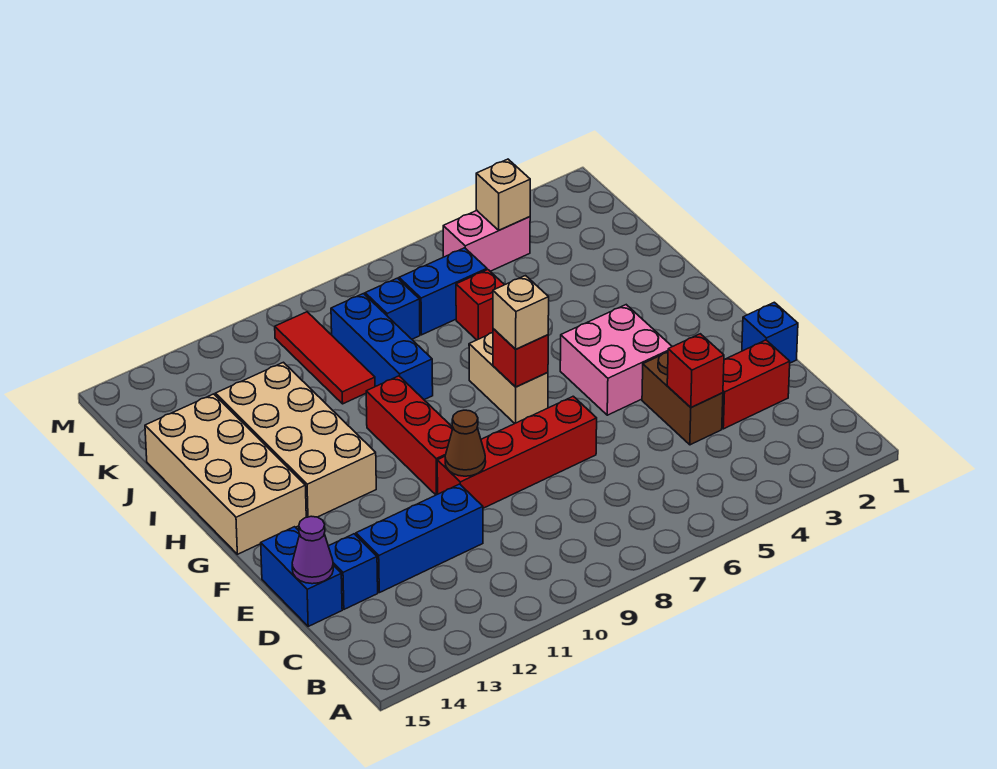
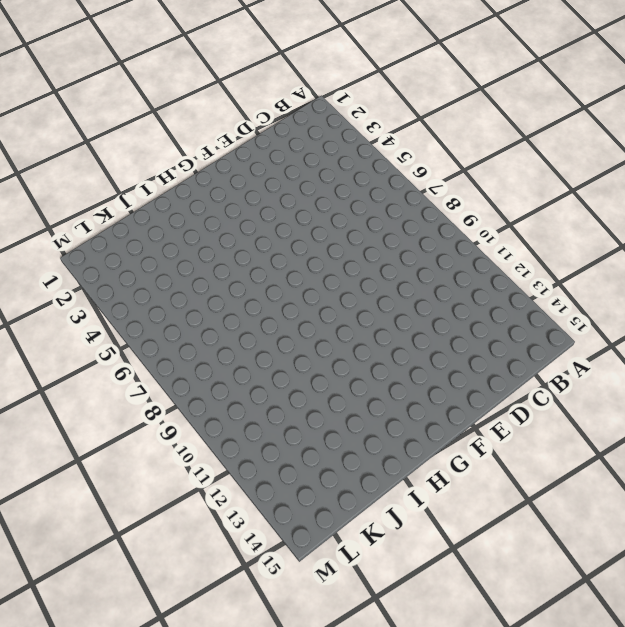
none -> red brick D2:D3 level 1
none -> brown brick D4:E4 level 1
none -> blue brick D11:D13 level 1

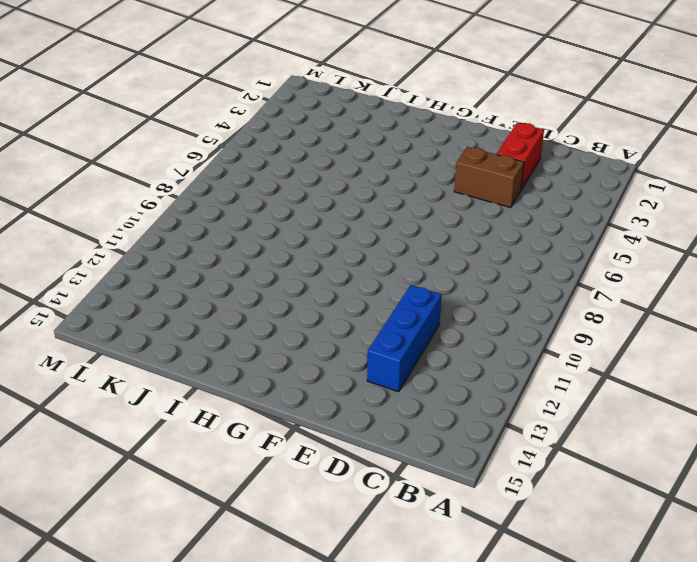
none -> blue brick D14 level 1
none -> blue brick D15:E15 level 1
none -> blue brick E1 level 1

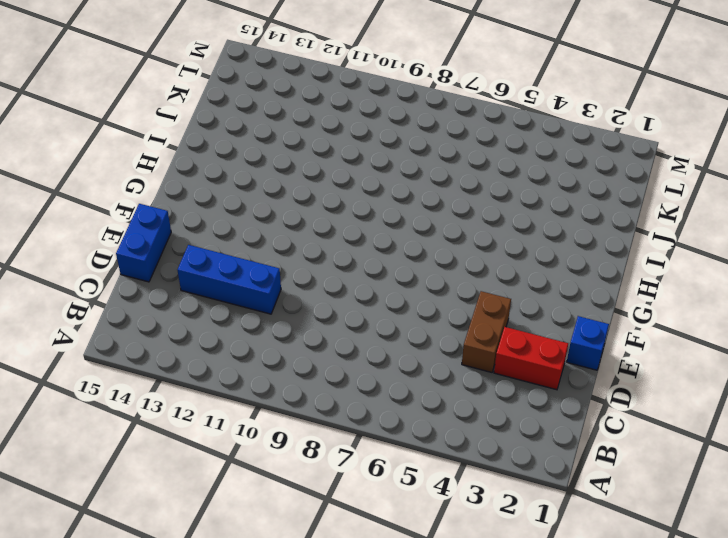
none -> blue brick D14 level 1
none -> red brick E7:E10 level 1
none -> pink brick F4:G5 level 1

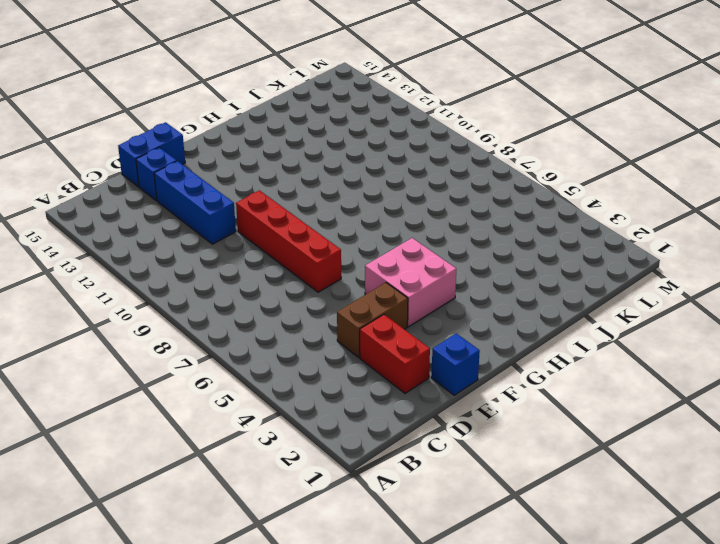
none -> red brick F10:H10 level 1
none -> tan brick G7:H7 level 1
none -> tan brick G12:J13 level 1

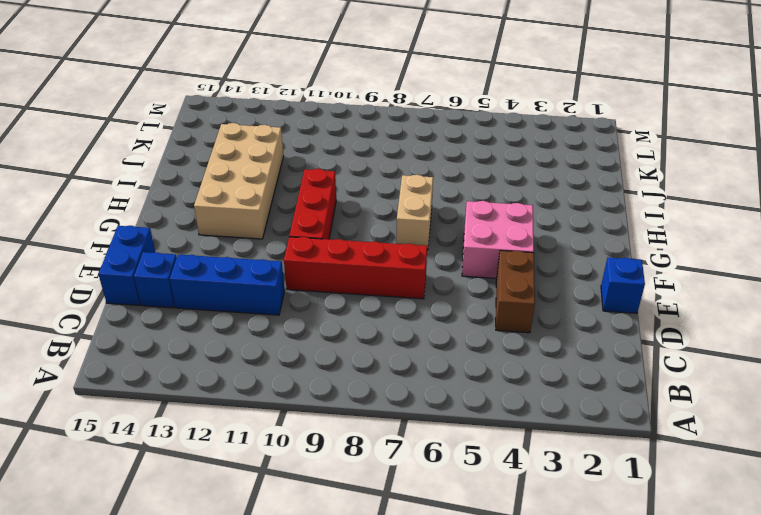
none -> red brick D2:D3 level 1
none -> tan brick G14:J15 level 1
none -> blue brick I9:K9 level 1

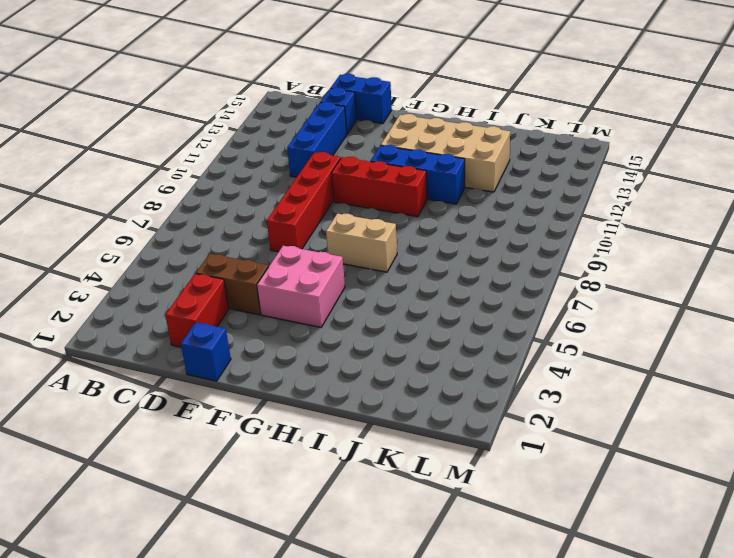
blue brick G11:I11 level 1 -> blue brick I9:K9 level 1
none -> tan brick G14:J15 level 1
none -> red brick J6 level 1
none -> red tile J10:L10 level 1

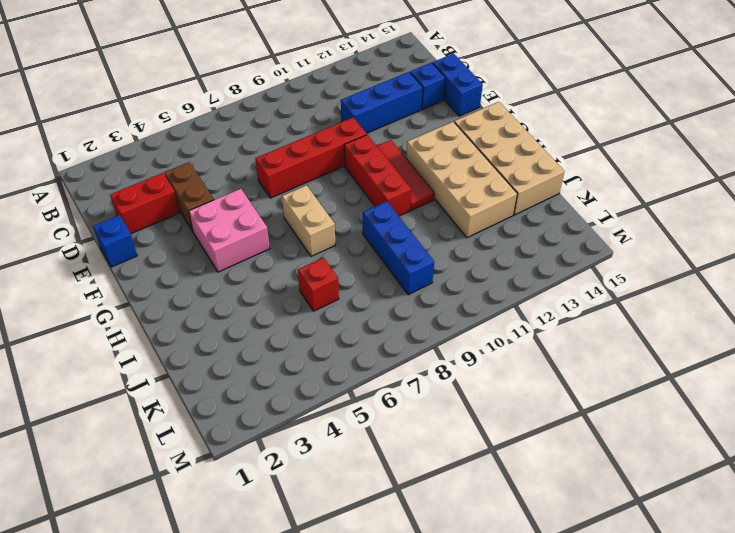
red tile F11:H11 level 1 -> red tile J10:L10 level 1
none -> blue brick K6:K7 level 1
none -> blue brick K8 level 1
none -> pink brick L4:L5 level 1

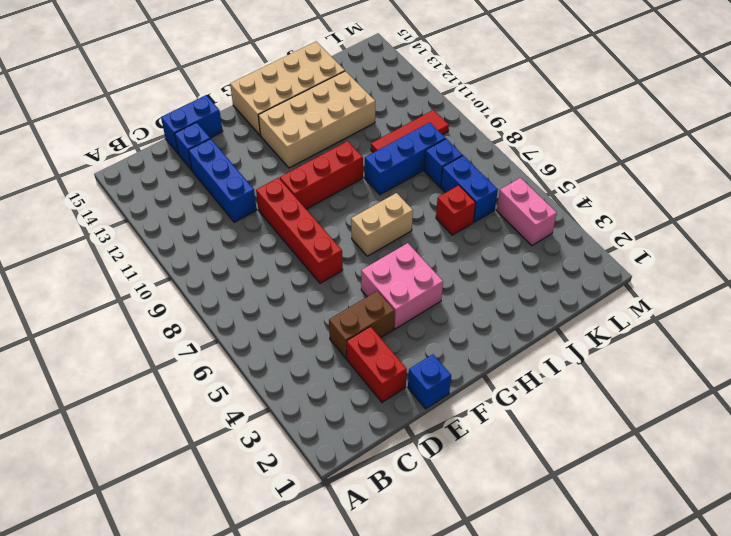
none -> red brick D4 level 2
none -> purple cone D15 level 2
none -> brown cone E10 level 2

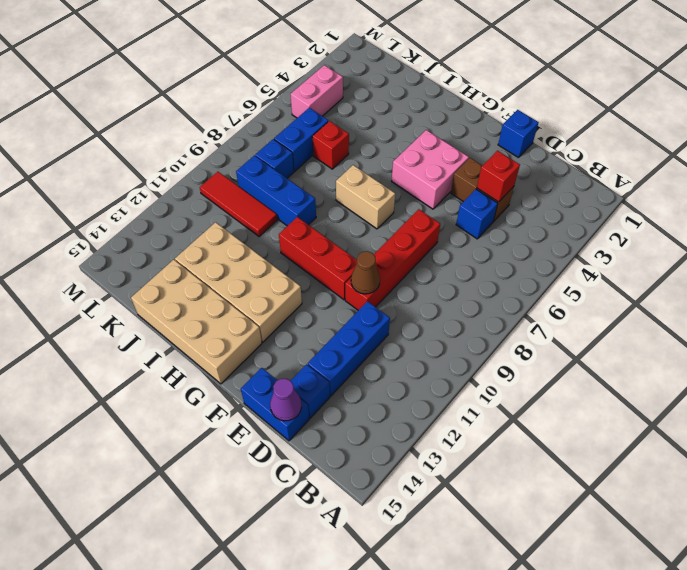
blue brick D5 level 1 -> none
none -> red brick D2:D3 level 1
none -> red brick G7 level 2
none -> tan brick L4 level 2

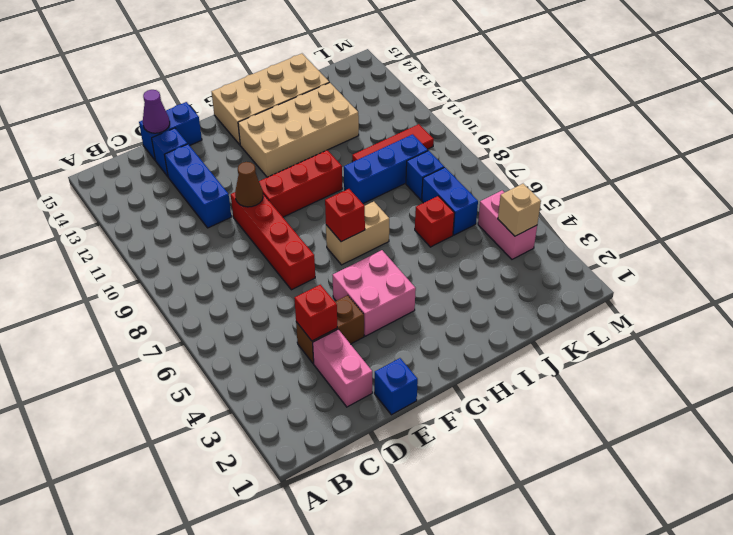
pink brick D2:D3 level 1 -> red brick D2:D3 level 1
none -> tan brick G7 level 3

